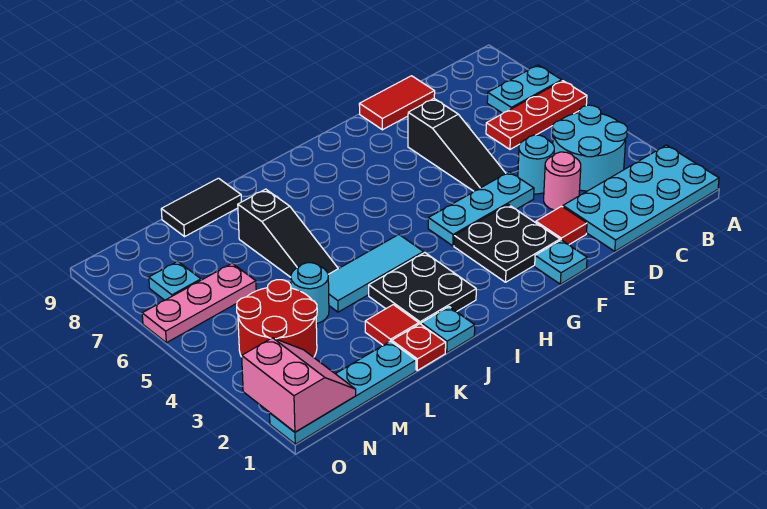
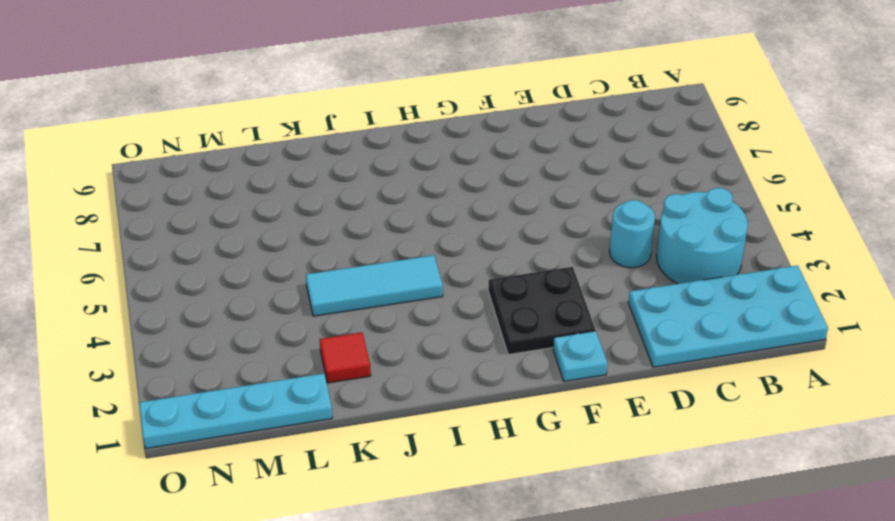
none -> red plate A6:C6 level 1
none -> cyan plate A7:B7 level 1
none -> pink round brick D3 level 1

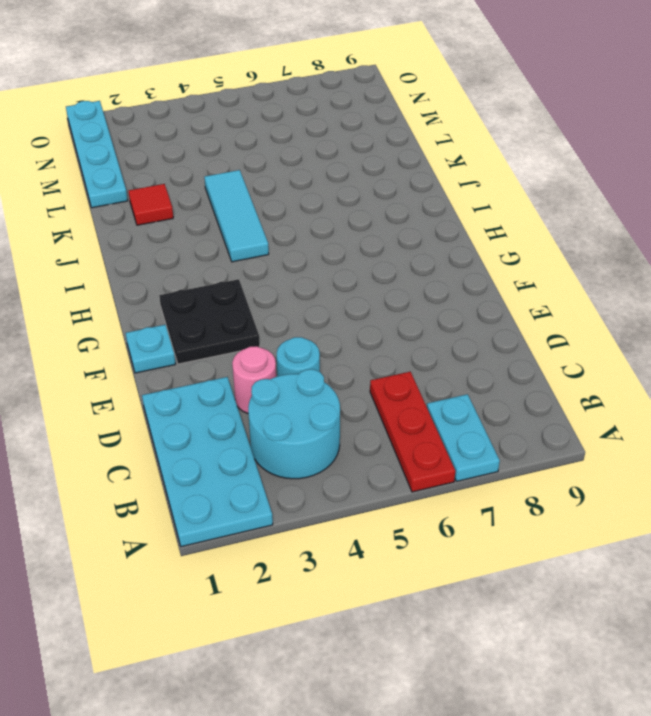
none -> red tile D9:E9 level 1
none -> red tile E2 level 1
none -> cyan plate E4:G4 level 1

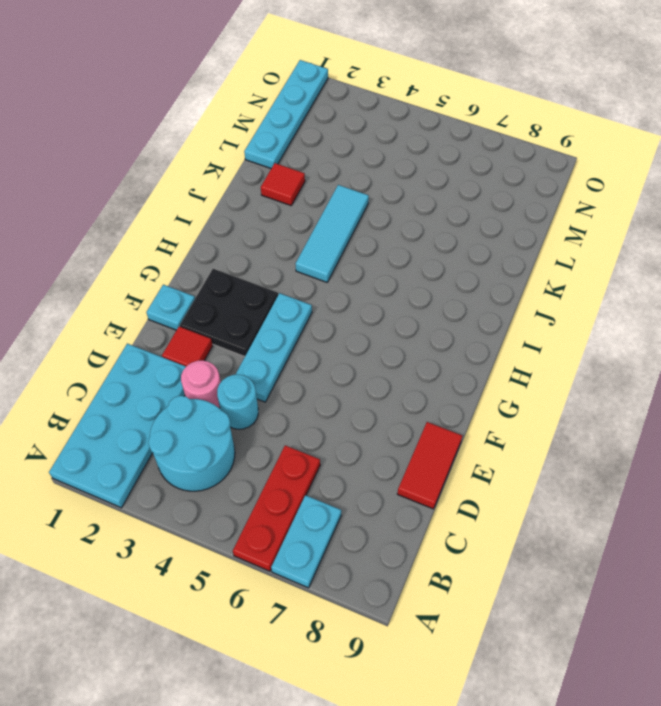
none -> black slope E5:E7 level 1 top 7
none -> black plate I2:J3 level 1
none -> cyan plate J1 level 1

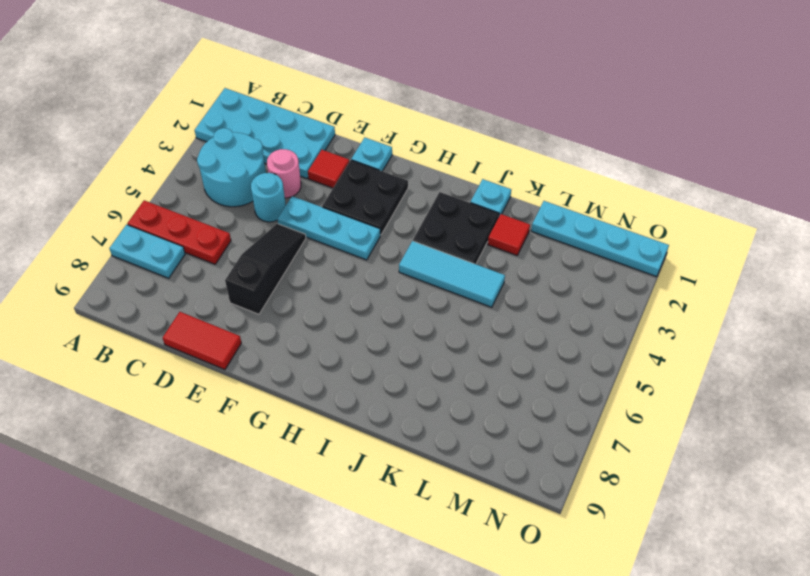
none -> red plate K1 level 1
none -> black slope K5:K7 level 1 top 7
none -> black tile K9:L9 level 1

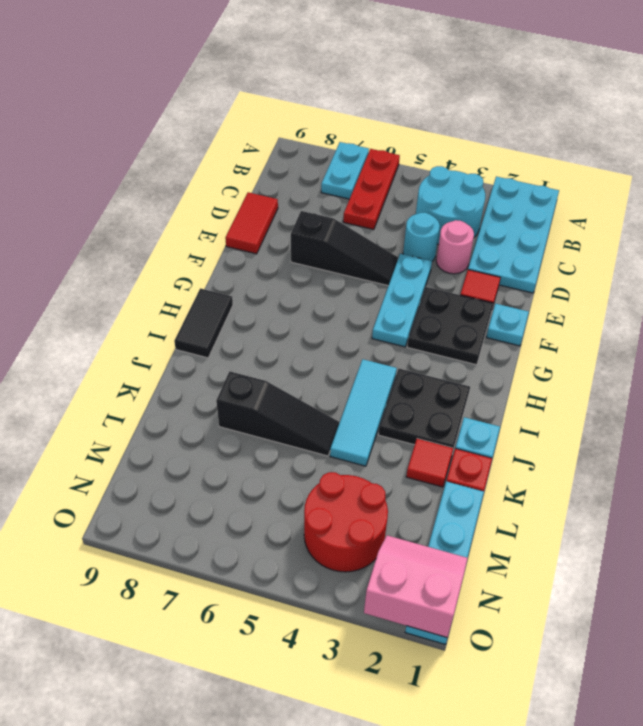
black tile H9:I9 level 1 -> black tile K9:L9 level 1
none -> cyan round brick L4 level 1
none -> pink plate M6:O6 level 1
none -> cyan plate N7 level 1

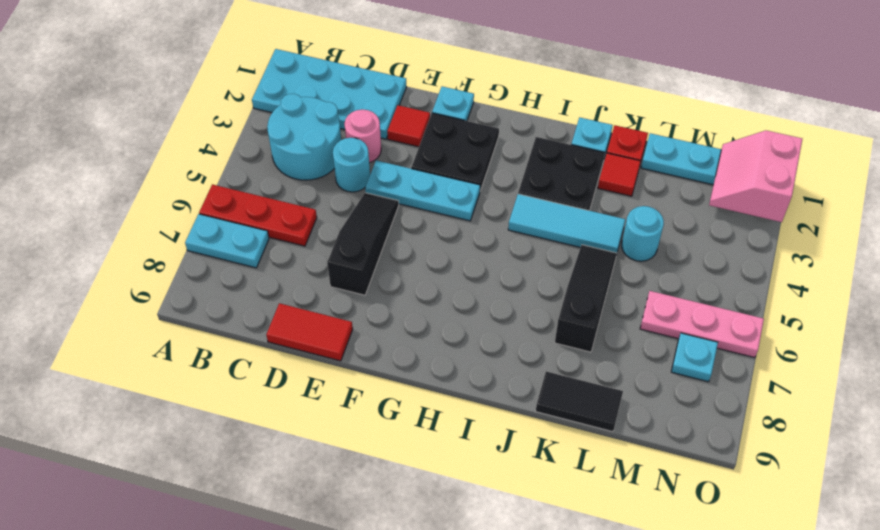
none -> red round brick M3:N4 level 1

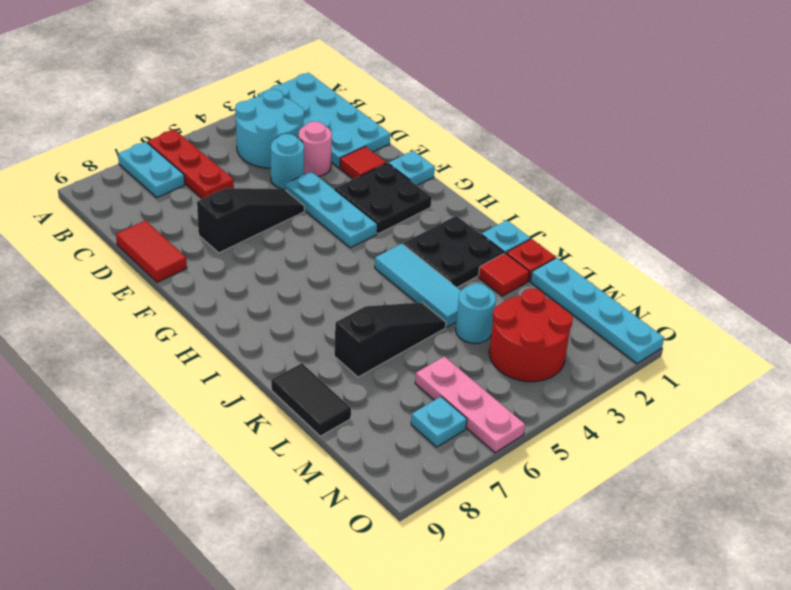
none -> pink slope N1:O2 level 2 top O

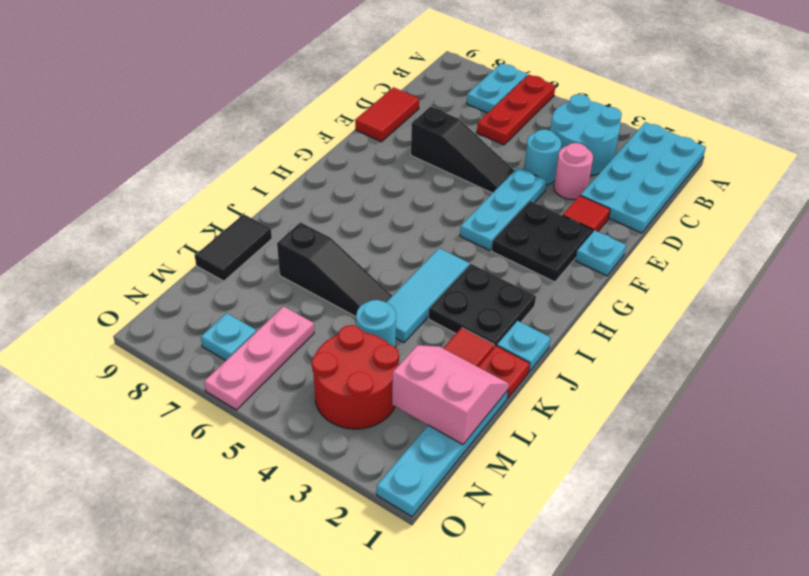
pink slope L1:M2 level 2 top M -> pink slope N1:O2 level 2 top O

